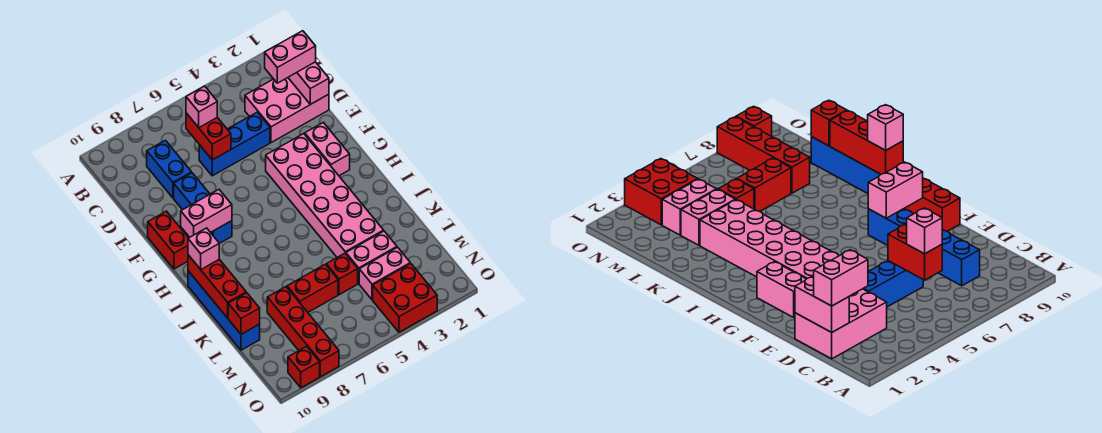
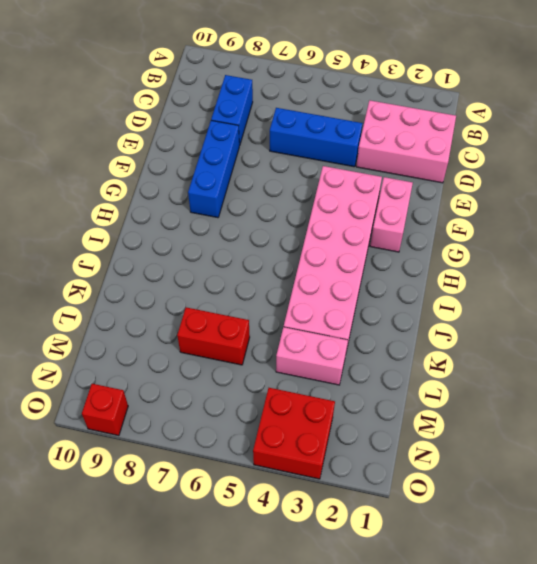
none -> red brick F10:G10 level 1
none -> blue brick I10:L10 level 1
none -> red brick L5 level 1

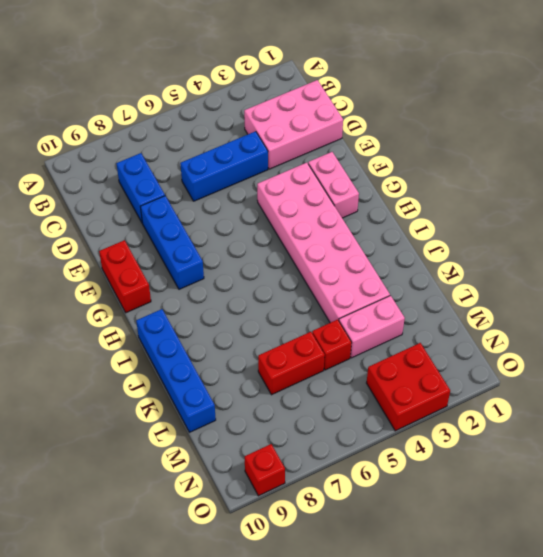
none -> red brick L8:O8 level 1
none -> pink brick M3:M4 level 1
none -> pink brick C1:D1 level 2

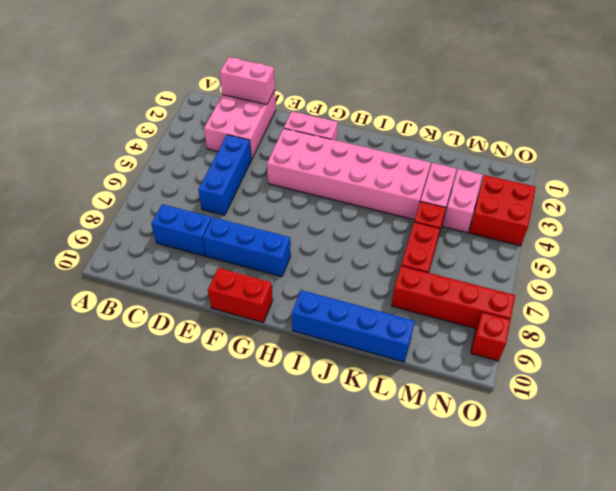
none -> red brick C6:D6 level 2
none -> pink brick G8:G9 level 2
none -> red brick I10:K10 level 2

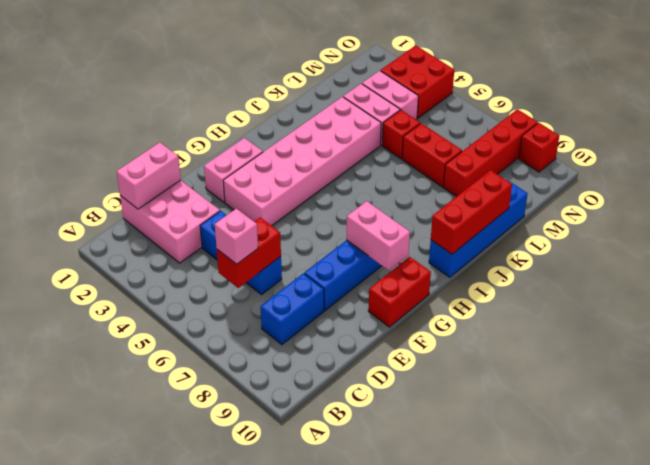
none -> red brick L10 level 2
none -> pink brick C1:C2 level 3
none -> pink brick I10 level 3

